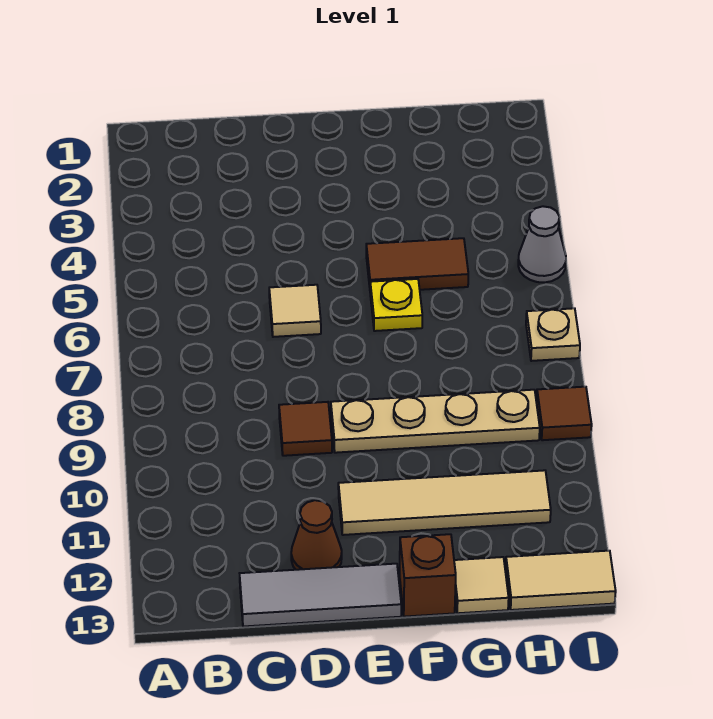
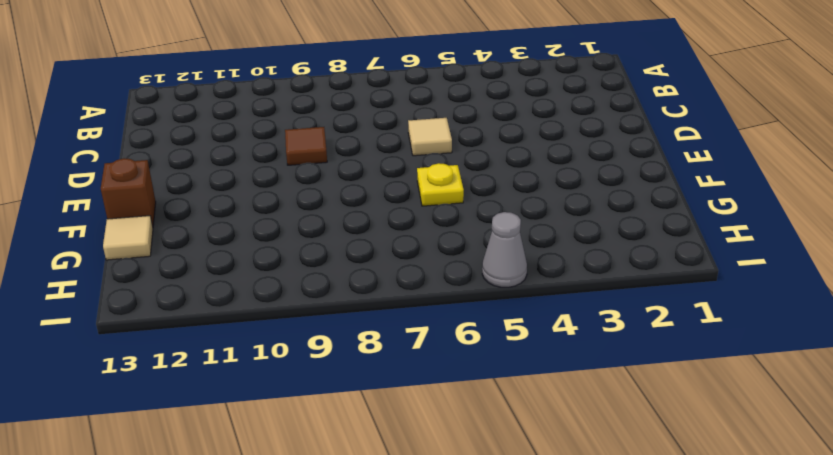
none -> grey tile C13:E13 level 1
none -> brown cone D12 level 1
none -> tan plate E9:H9 level 1

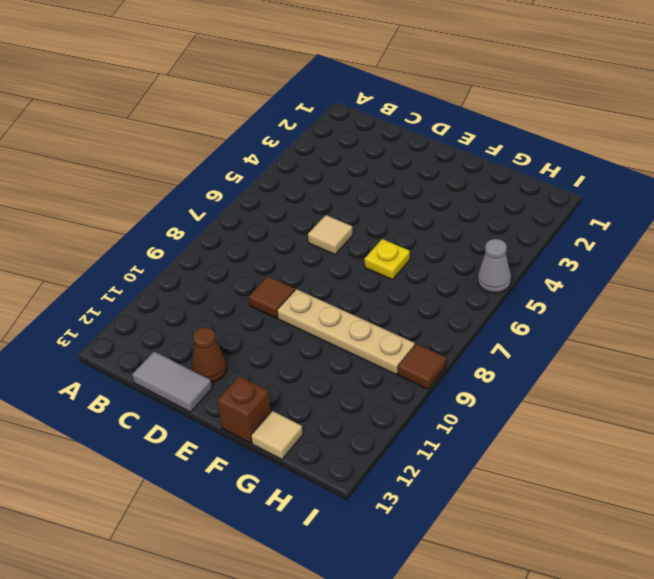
grey tile C13:D13 level 1 -> grey tile C13:E13 level 1
none -> tan tile E11:H11 level 1
none -> brown tile F5:G5 level 1
none -> tan tile H13:I13 level 1

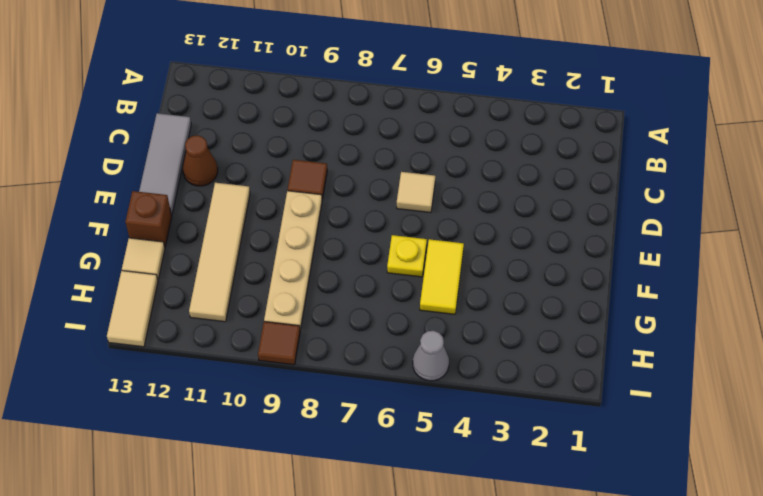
yellow tile F5:G5 level 1 -> brown tile F5:G5 level 1
none -> tan plate I7 level 1

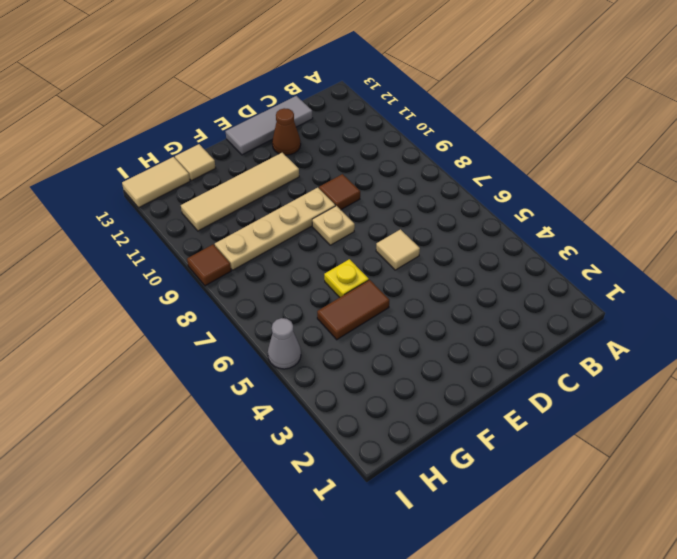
tan plate E8 level 1 -> tan plate I7 level 1
none -> brown brick F13 level 1

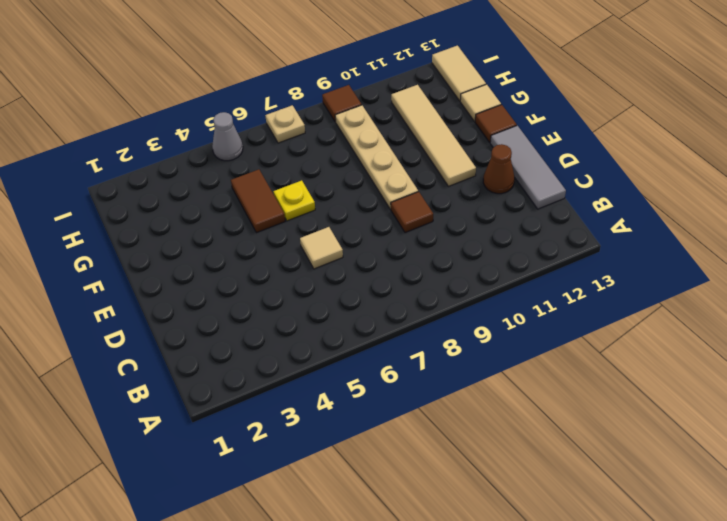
brown tile F13 level 1 -> brown brick F13 level 1

